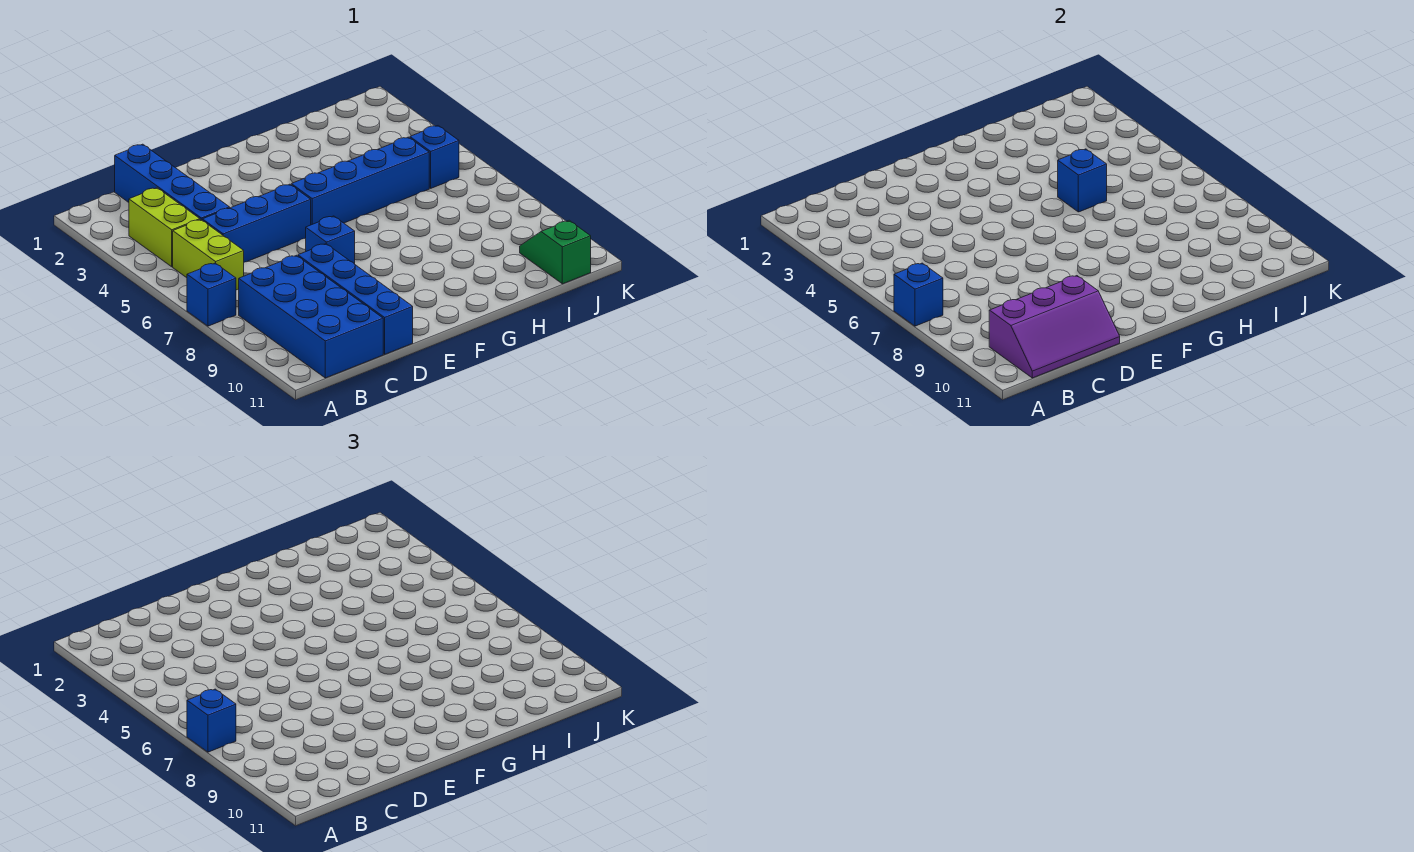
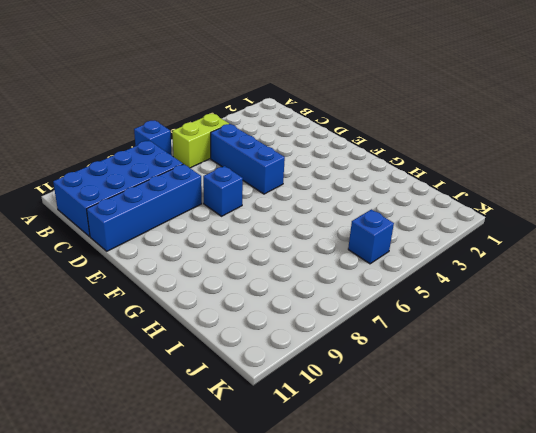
none -> lime brick B3:B4 level 1
none -> blue brick C1:C4 level 1
none -> blue brick F5:I5 level 1

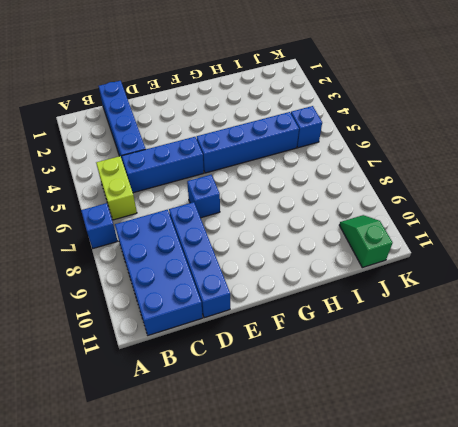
none -> lime brick B3:B4 level 1
none -> blue brick A7 level 2
none -> purple slope B10:D11 level 2 top 10

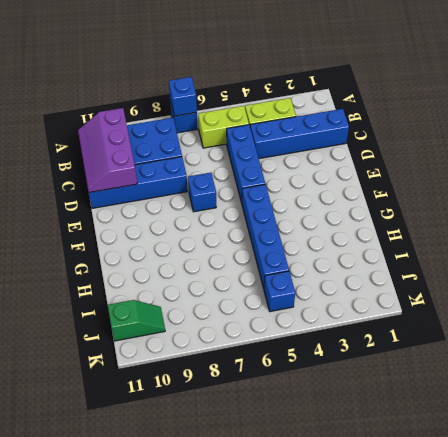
none -> blue brick H5 level 2
none -> blue brick A7 level 3

